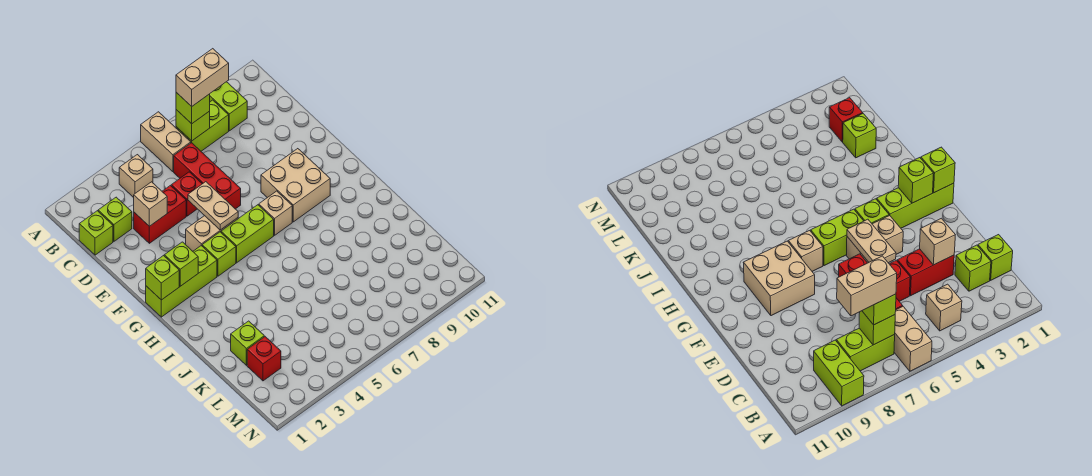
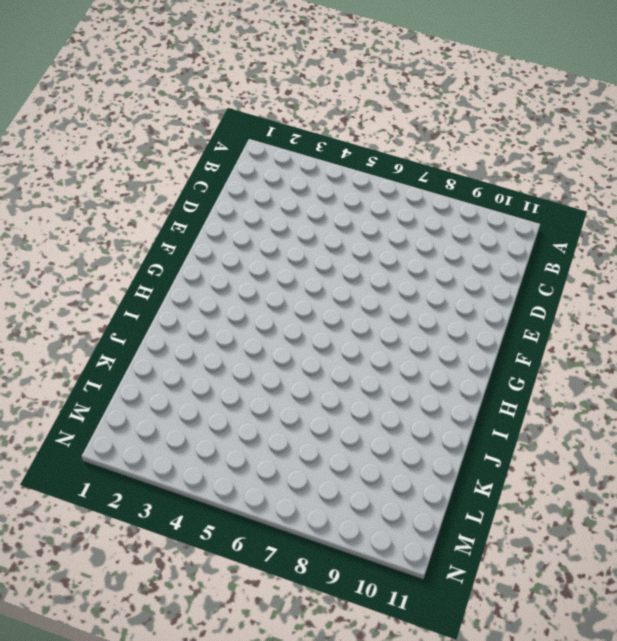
none -> tan brick A6:B6 level 1
none -> lime brick A9:B9 level 1
none -> tan brick B4 level 1

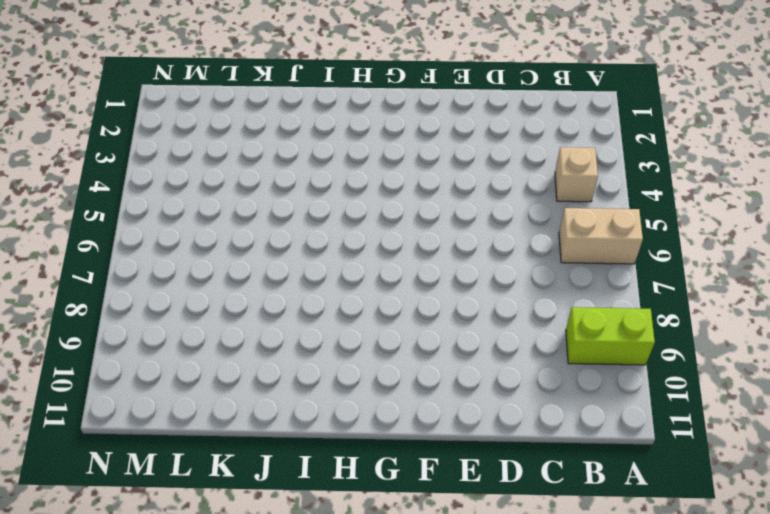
none -> lime brick B7:B8 level 1
none -> lime brick C1 level 1
none -> lime brick C2 level 1

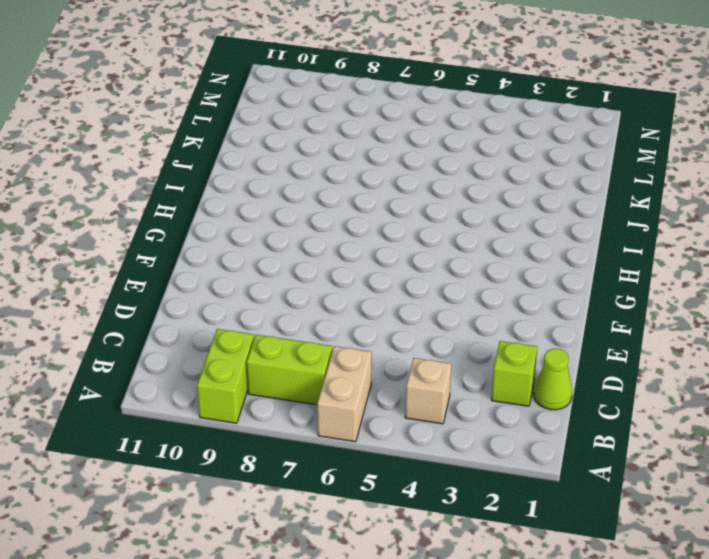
lime cone C1 level 1 -> lime brick C1 level 1
none -> red brick C6:E6 level 1
none -> red brick D3:D4 level 1
none -> red brick D5 level 1

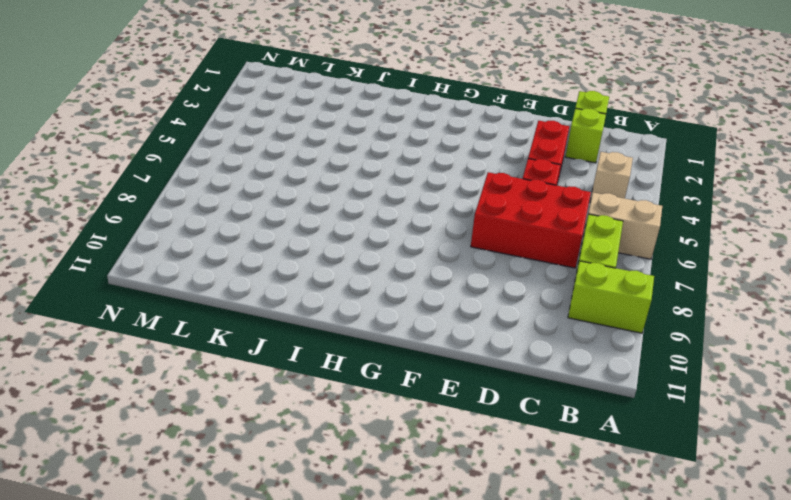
red brick C6:E7 level 1 -> red brick C6:E6 level 1
none -> tan brick F4:F5 level 1
none -> tan brick F8:G9 level 1
none -> lime brick G1:G3 level 1

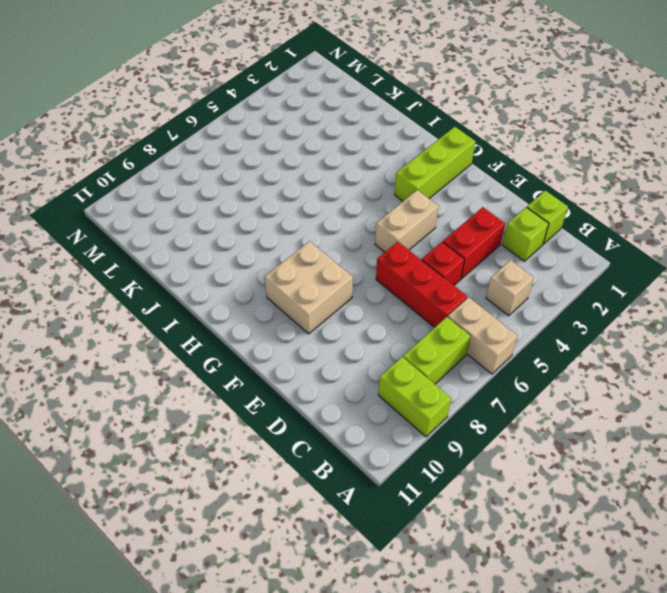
none -> lime brick G4 level 1
none -> lime brick G5:G6 level 1
none -> tan brick G7 level 1

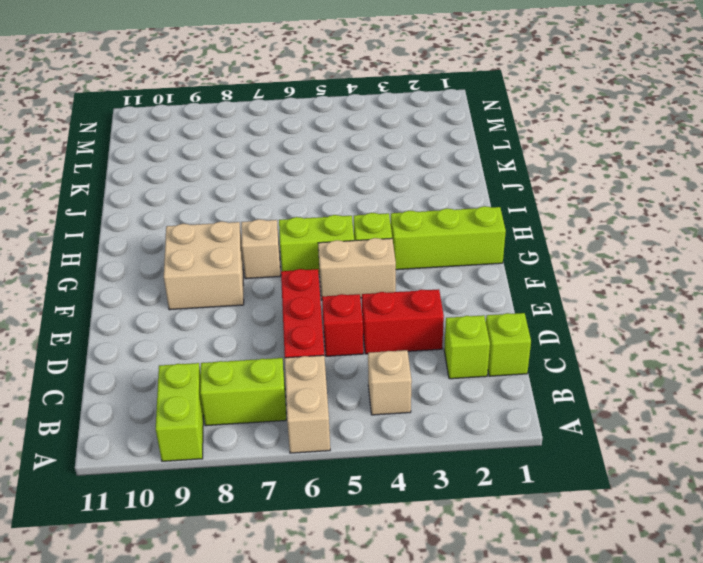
none -> lime brick K2 level 1
none -> red brick L2 level 1
none -> lime brick B7 level 2

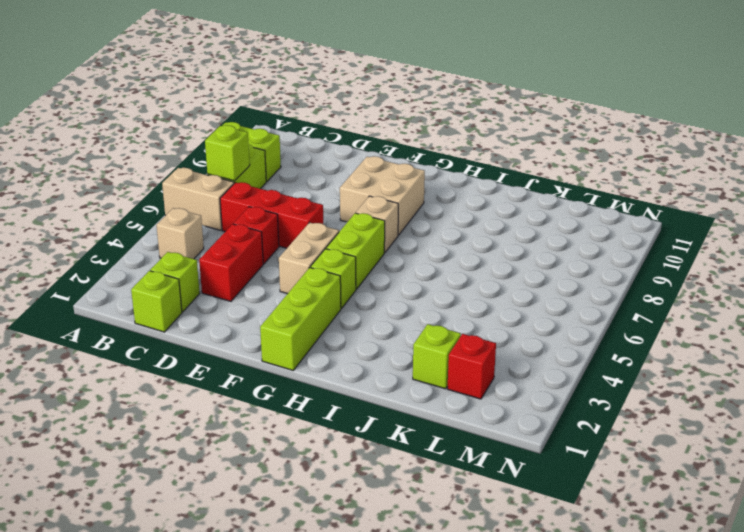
none -> tan brick D3 level 2
none -> tan plate E5:F5 level 2
none -> lime brick G1 level 2

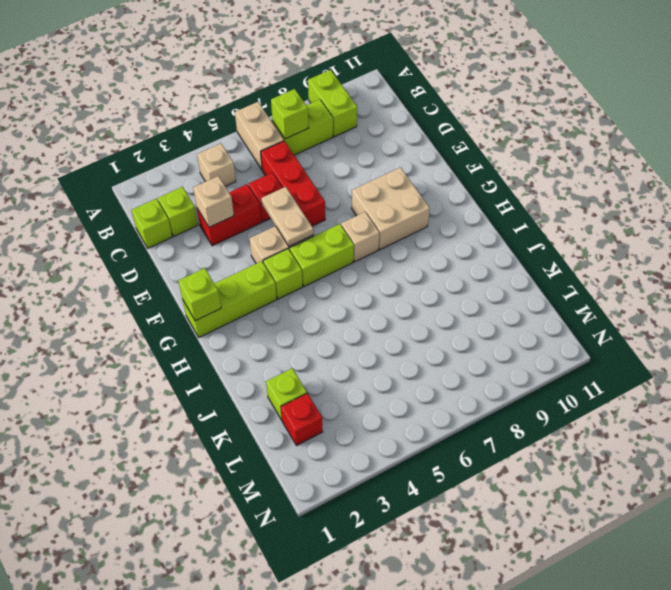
none -> lime brick G2 level 2
none -> lime brick B7 level 3
none -> tan brick B7:B8 level 4

